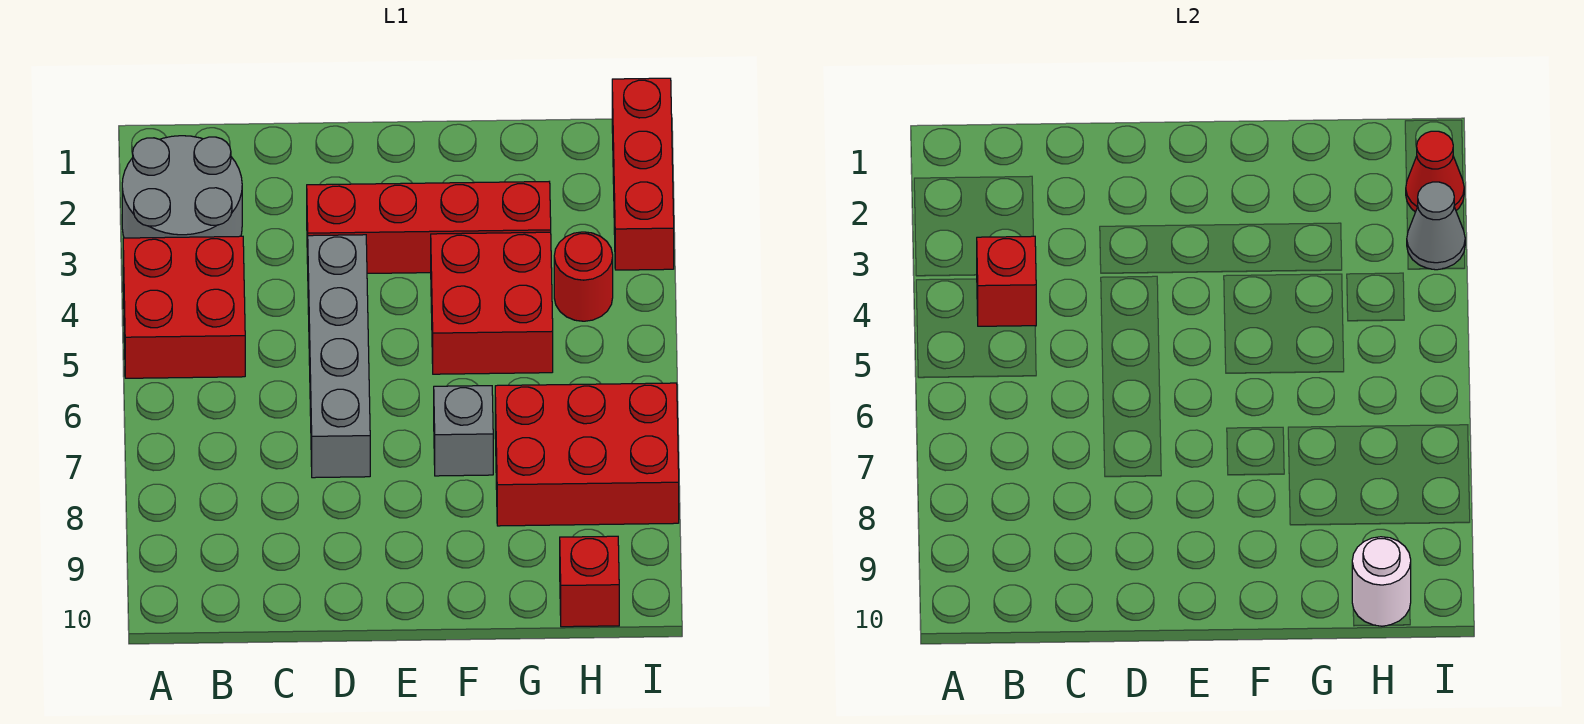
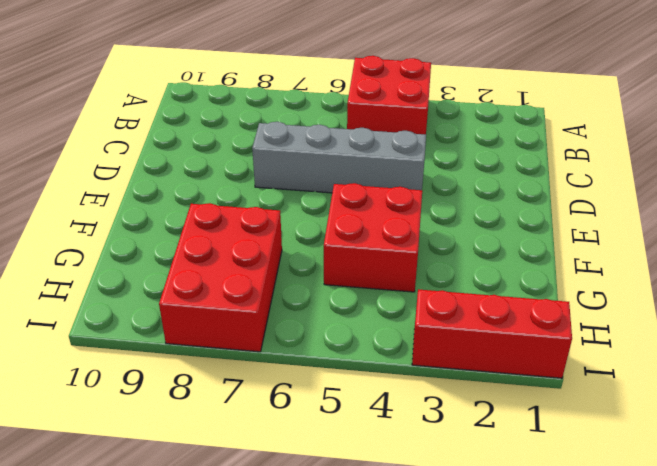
none -> grey round brick A2:B3 level 1
none -> red brick D3:G3 level 1
none -> grey brick F7 level 1

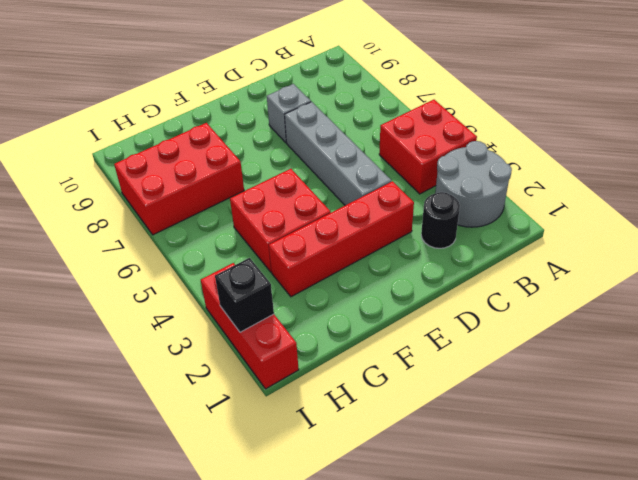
black round brick C2 level 1 -> none
grey brick D8 level 1 -> grey brick F7 level 1
black brick I2 level 2 -> red cone I2 level 2
none -> red round brick H4 level 1
none -> red brick H10 level 1
none -> red brick B4 level 2

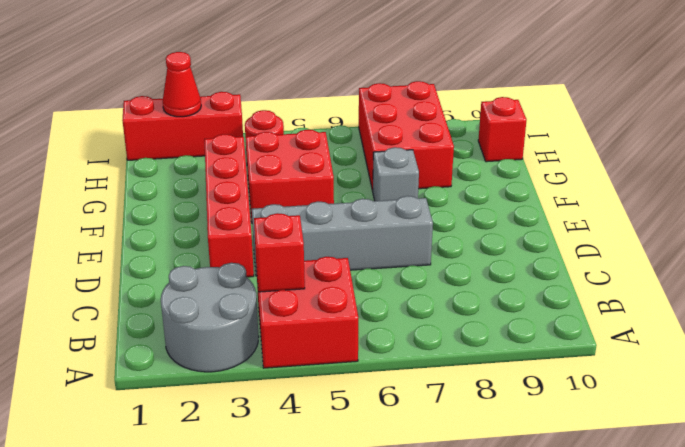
none -> white round brick H10 level 2
none -> grey cone I3 level 2

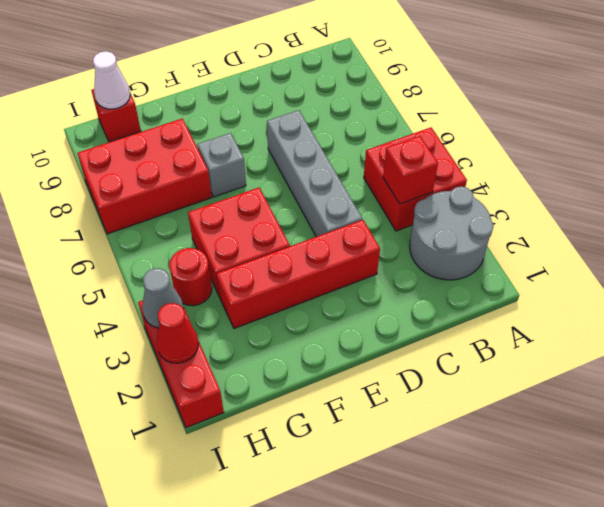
white cone H10 level 2 -> white round brick H10 level 2

